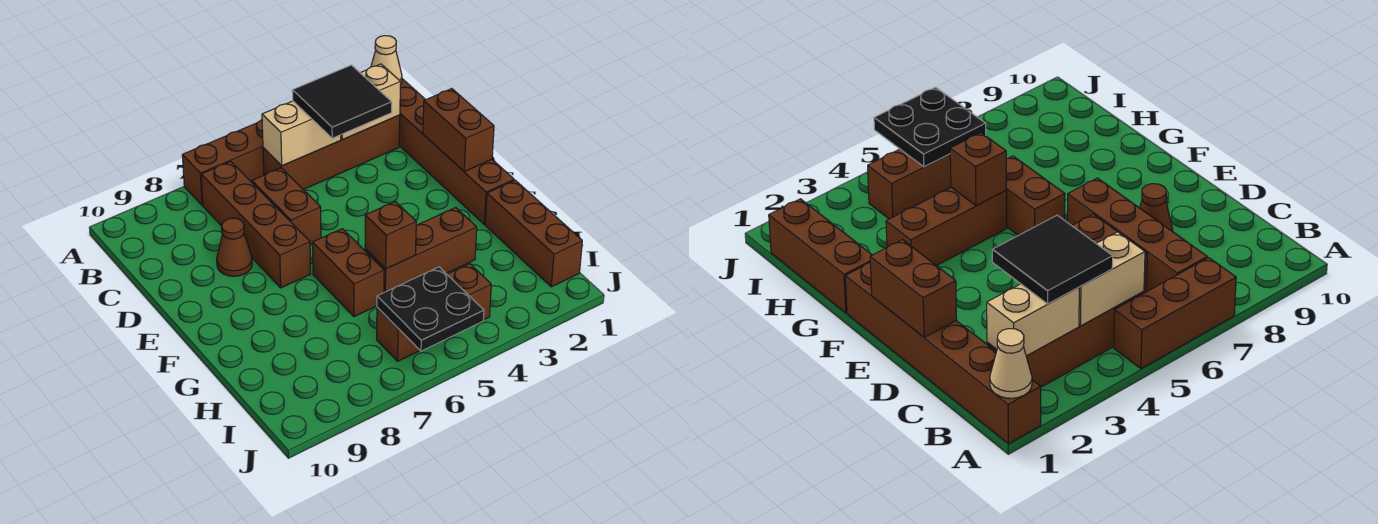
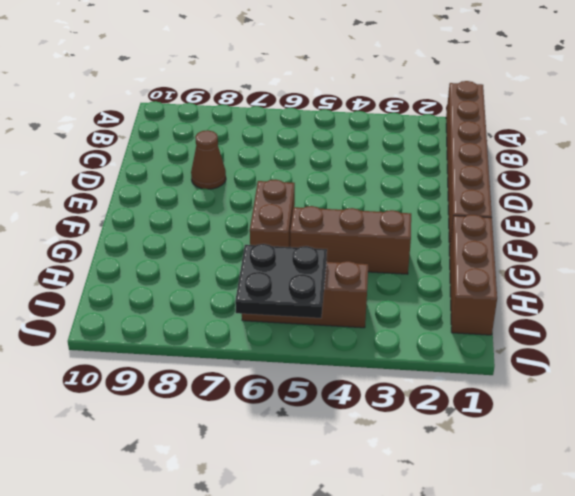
none -> brown brick A5:A7 level 1
none -> brown brick B2:B5 level 1
none -> brown brick B7:E7 level 1

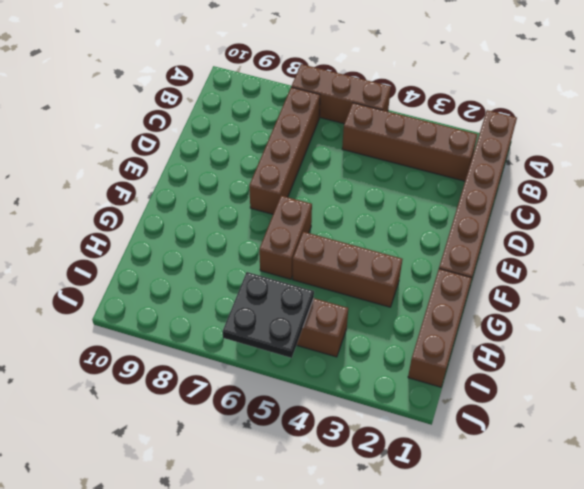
none -> brown brick C6:D6 level 1
none -> brown cone D8 level 1
none -> tan cone A1 level 2

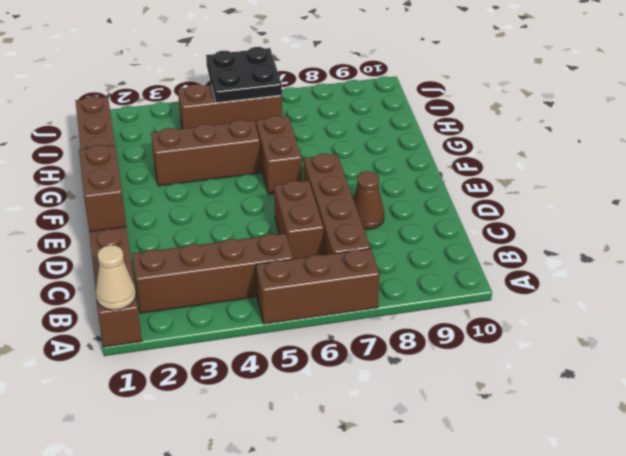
none -> tan brick B2:B3 level 2
none -> tan brick B4:B5 level 2
none -> brown brick G5 level 2

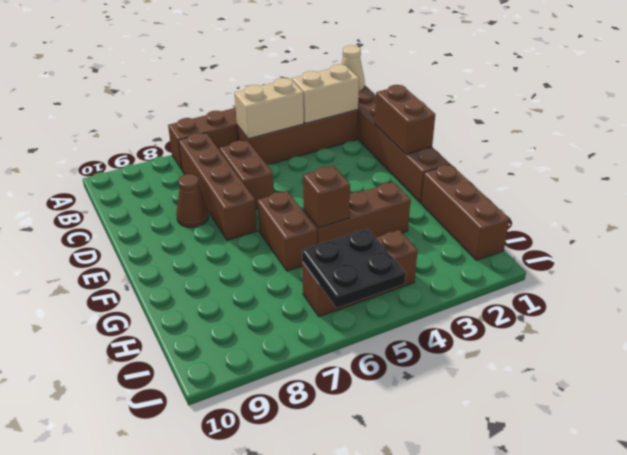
none -> black tile B3:C4 level 3

